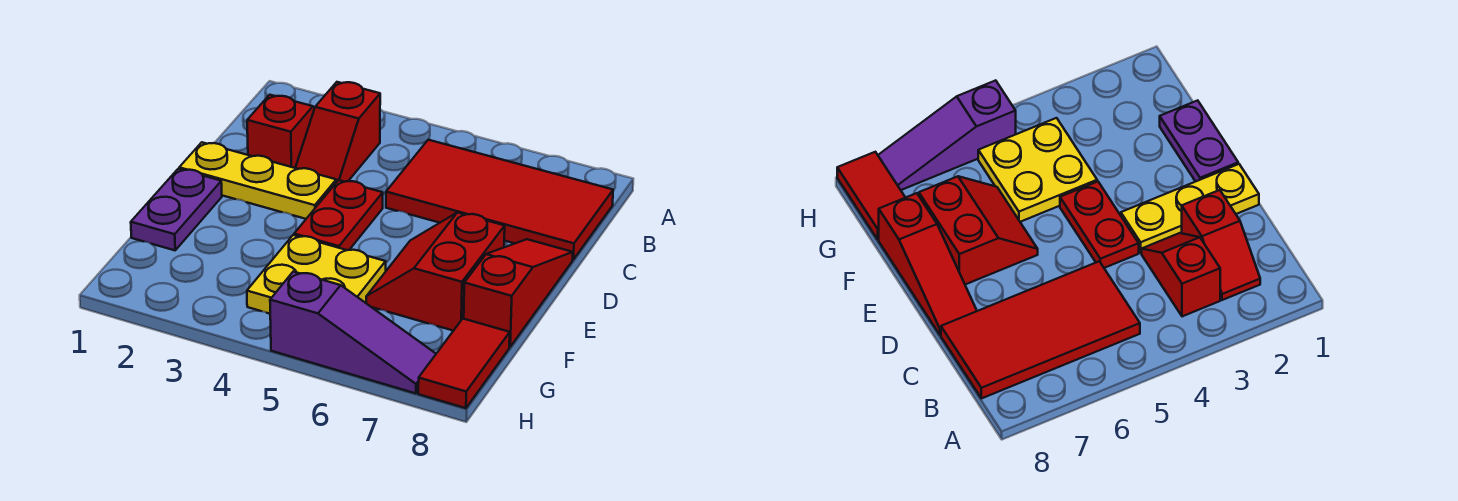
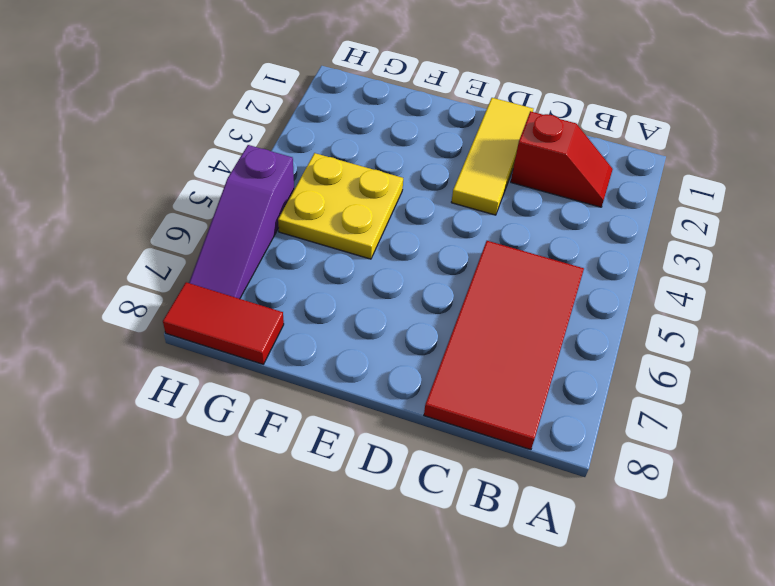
yellow tile D1:D3 level 1 -> yellow plate D1:D3 level 1
none -> red slope B3:C3 level 1 top B
none -> red plate D4:E4 level 1

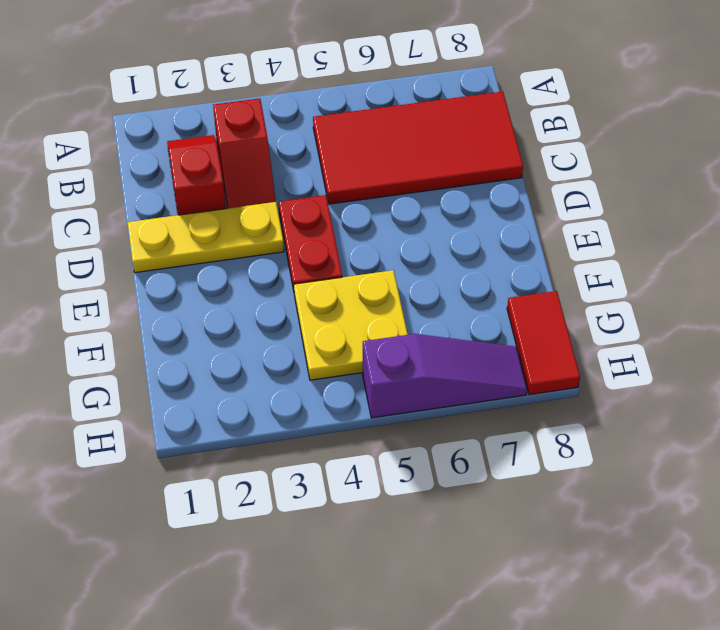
none -> red slope D8:F8 level 1 top F
none -> purple plate E1:F1 level 1

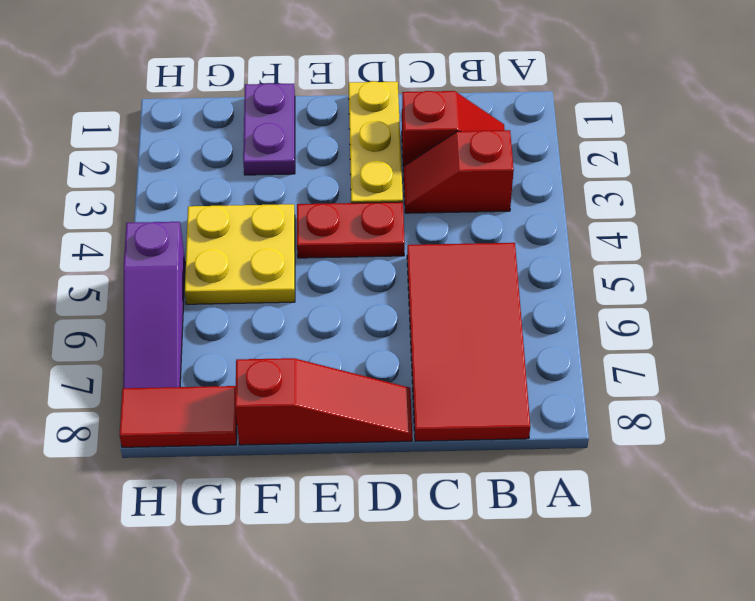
purple plate F1:F2 level 1 -> purple plate E1:F1 level 1
none -> red slope E6:F7 level 1 top 7

